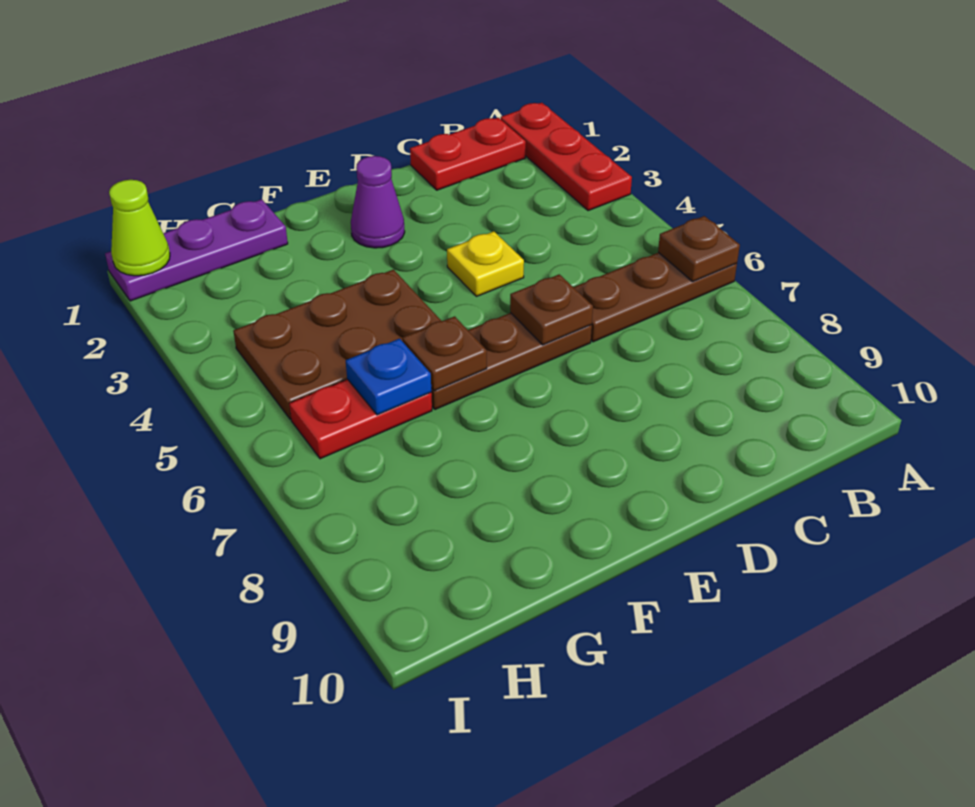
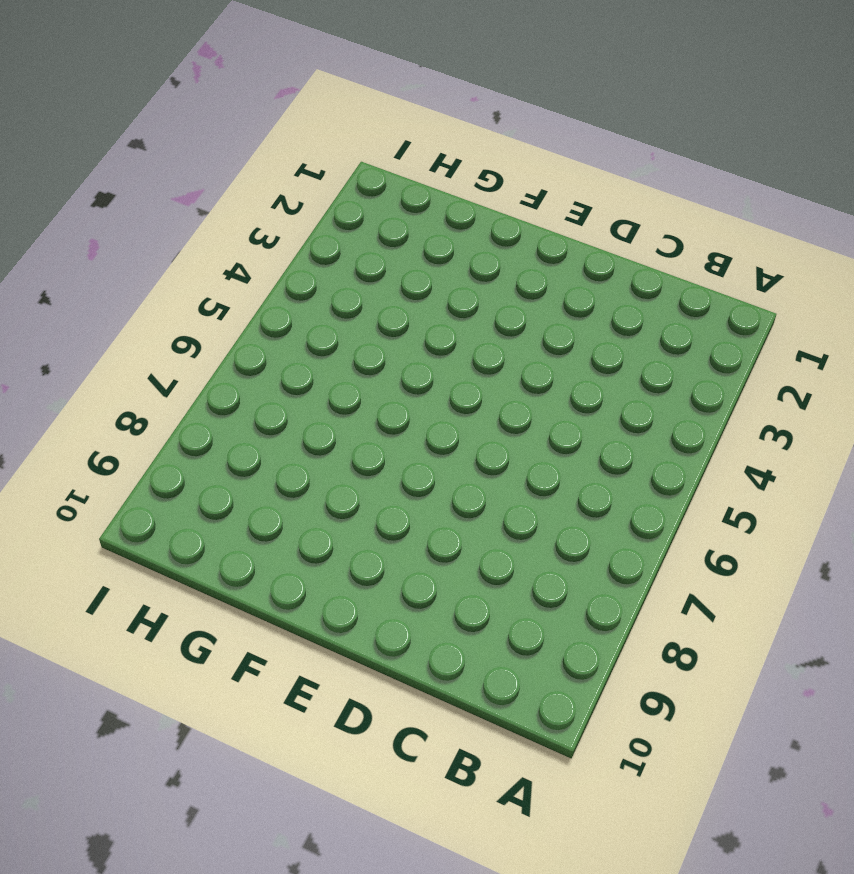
none -> red plate A1:A3 level 1
none -> brown plate A6:C6 level 1
none -> red plate B1:C1 level 1

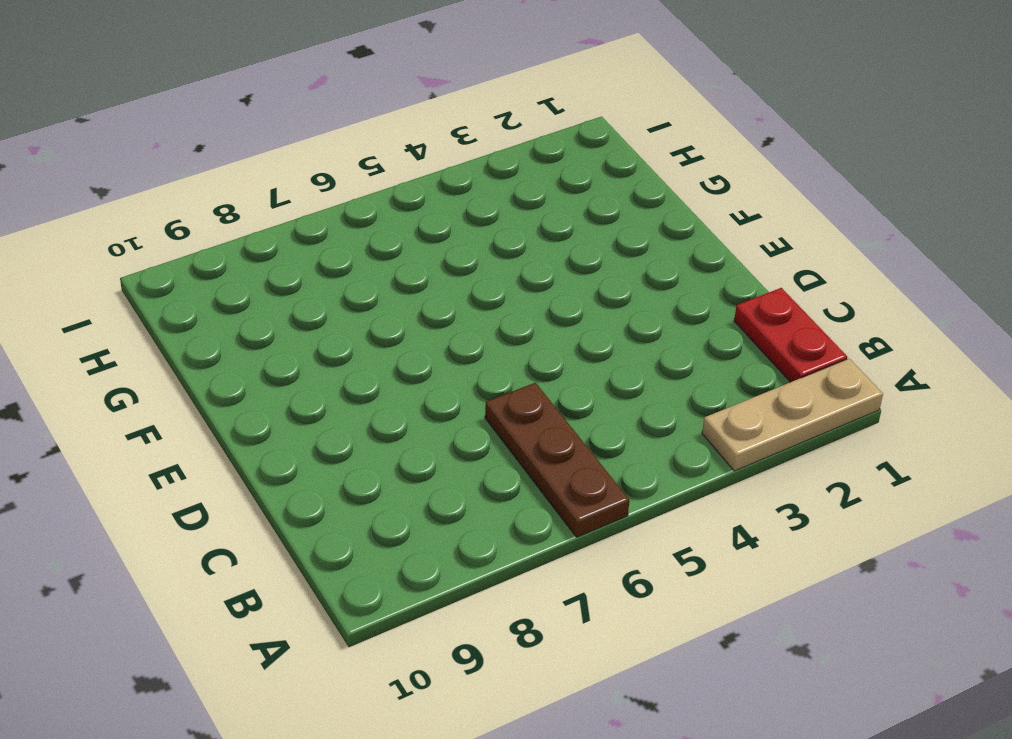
tan plate A1:A3 level 1 -> red plate A1:A3 level 1
none -> yellow plate D4 level 1
none -> brown plate D6:F6 level 1
none -> purple cone E2 level 1

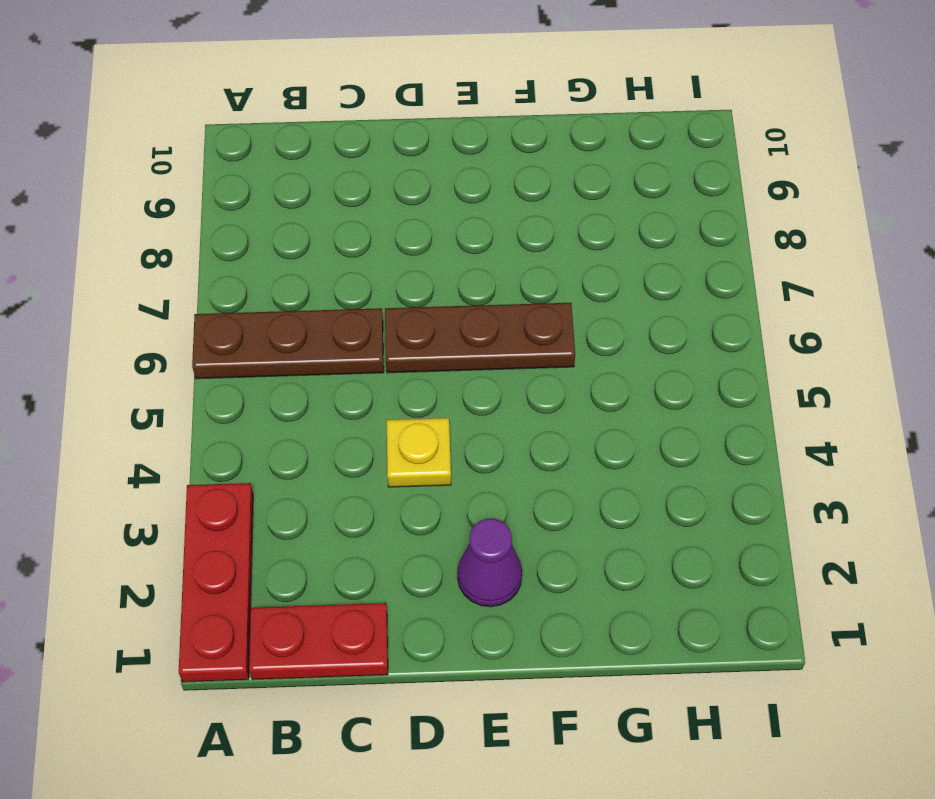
none -> brown plate F4:H5 level 1
none -> purple plate G1:I1 level 1
none -> red plate G6:H6 level 1

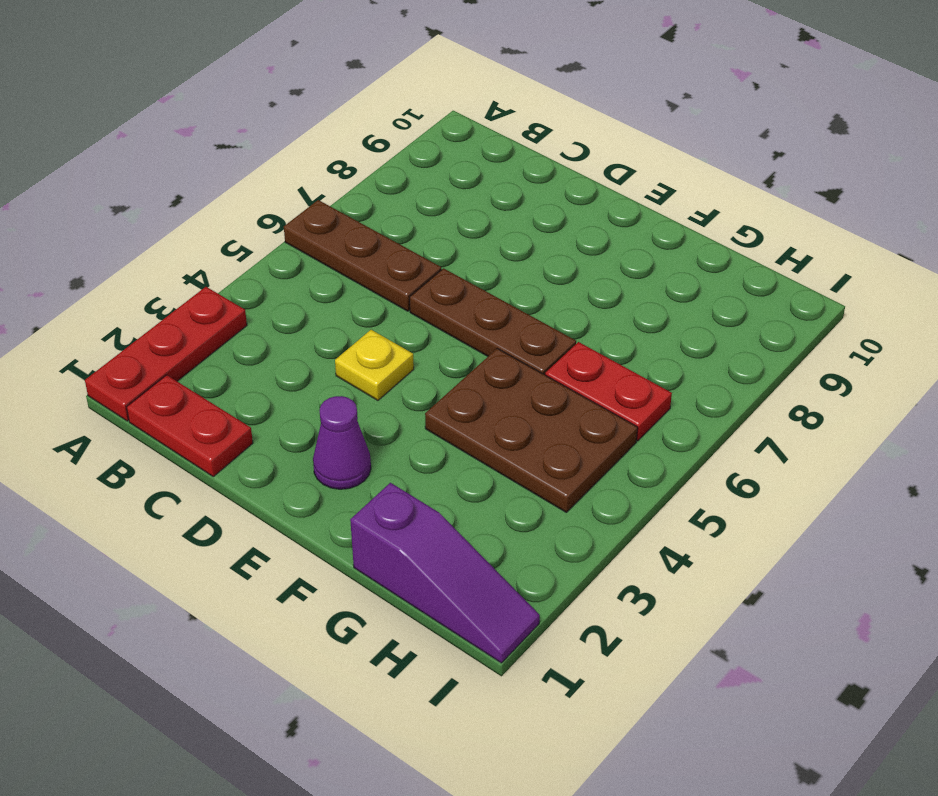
purple slope G1:I1 level 1 top G -> purple plate G1:I1 level 1
none -> brown plate A6 level 2
none -> brown plate D6 level 2
none -> brown plate F6 level 2

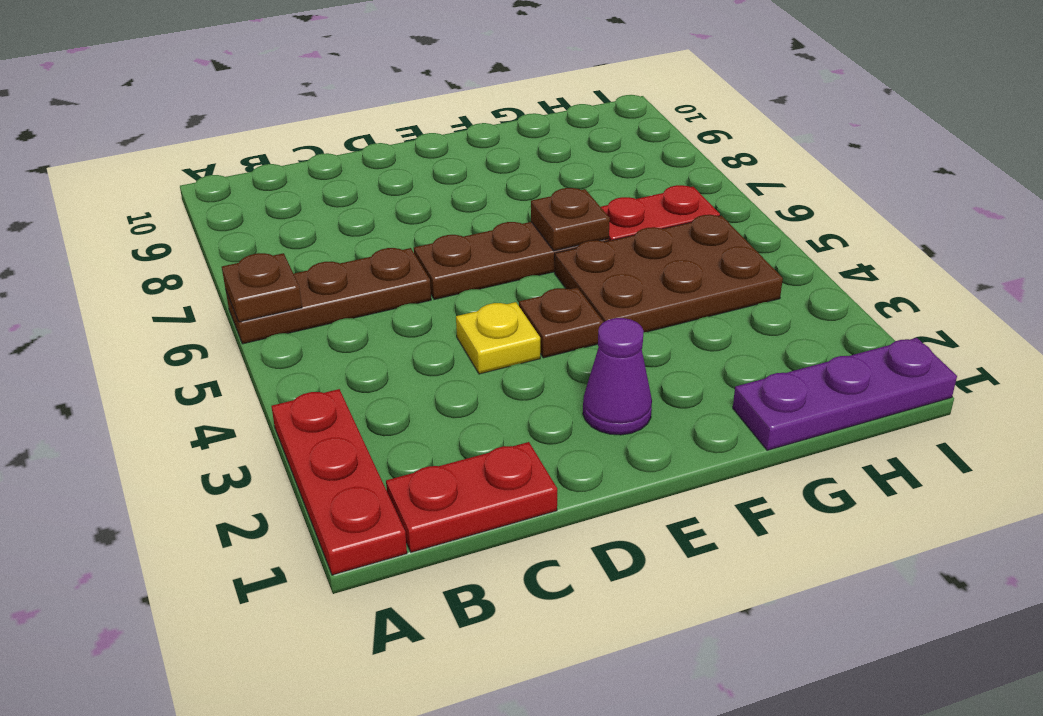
brown plate E4 level 1 -> brown plate D6 level 2
none -> blue plate G6 level 2
none -> lime cone I1 level 2

